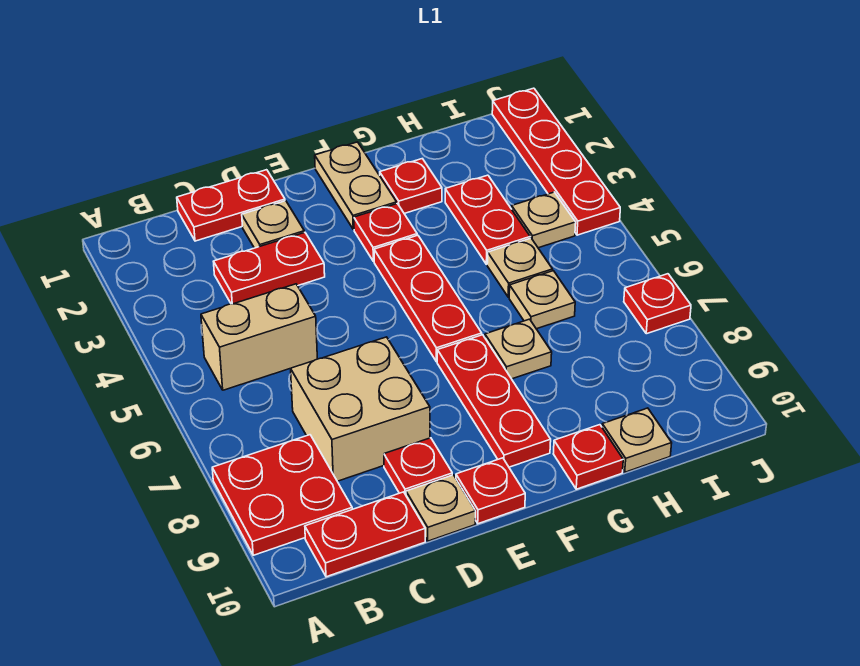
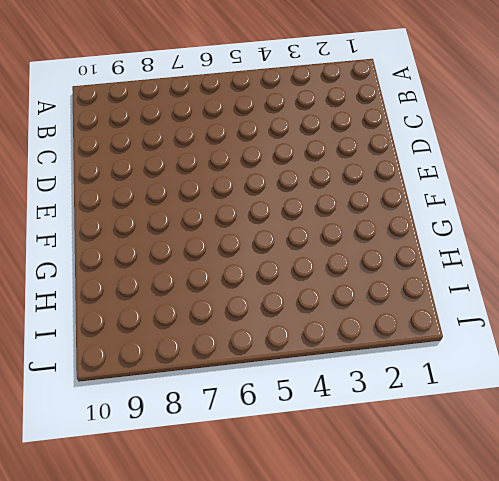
none -> red plate A8:B9 level 1
none -> tan brick B5:C5 level 1
none -> red plate B10:C10 level 1

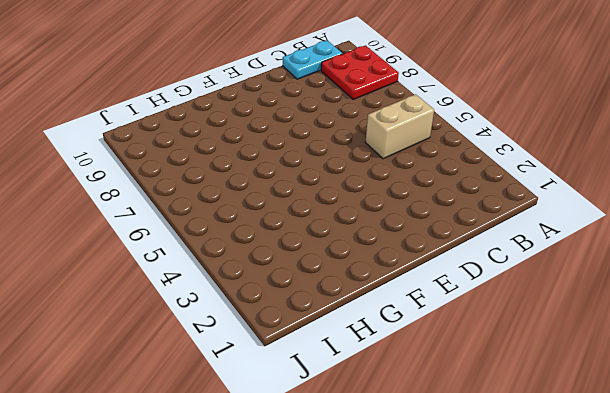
cyan plate B10:C10 level 1 -> red plate B10:C10 level 1
none -> red plate C1:D1 level 1
none -> red plate C3:D3 level 1
none -> tan brick C7:D8 level 1

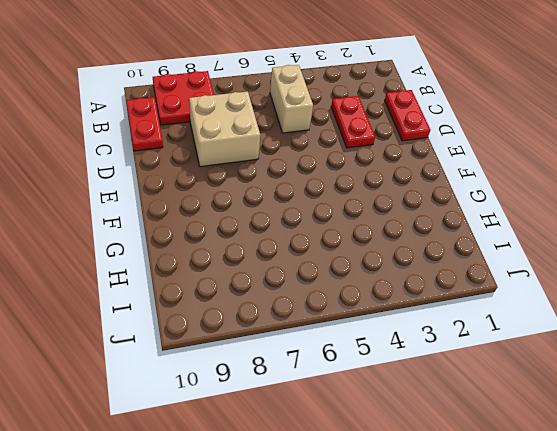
none -> tan plate D2 level 1
none -> red plate D9 level 1
none -> tan plate D10 level 1

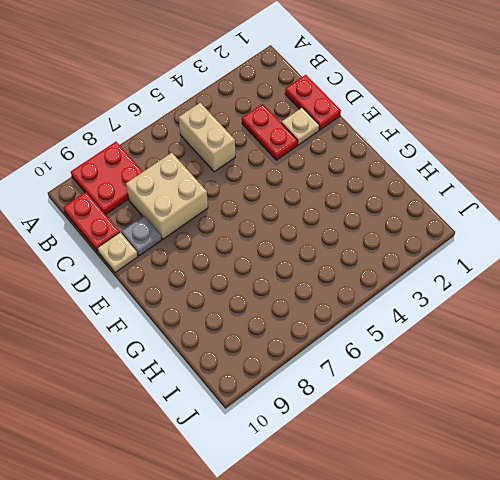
grey plate D9 level 1 -> red plate D9 level 1
none -> red plate E10 level 1
none -> tan plate F1:F2 level 1
none -> red plate F3 level 1

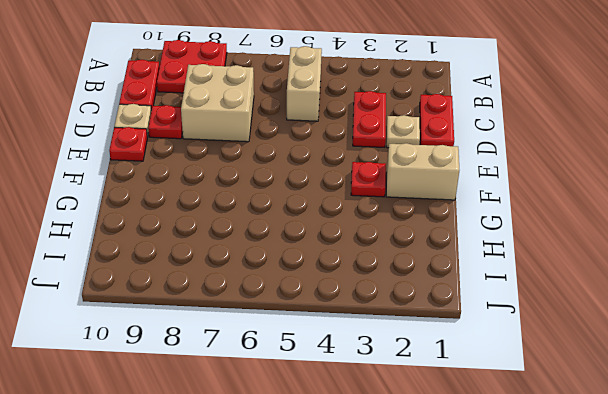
tan brick F1:F2 level 1 -> tan plate F1:F2 level 1
none -> red plate F4:F6 level 1
none -> red plate F7:F9 level 1
none -> red plate G2 level 1

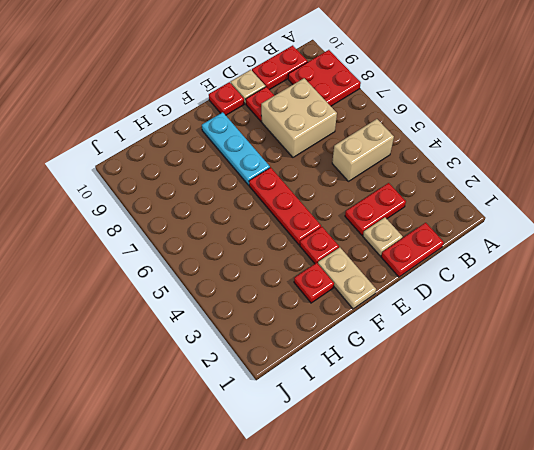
cyan plate F7:F9 level 1 -> red plate F7:F9 level 1
none -> tan plate G7 level 1
none -> red plate G10 level 1
none -> red plate H3:H4 level 1

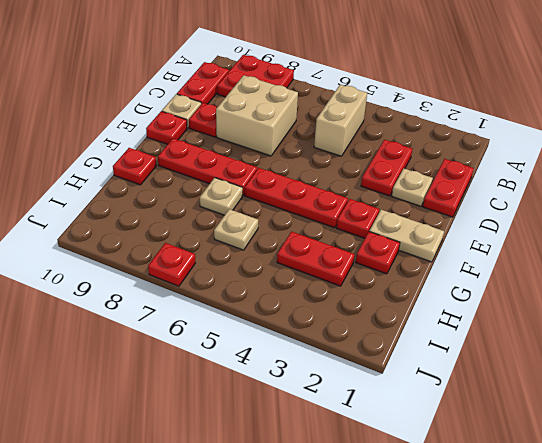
none -> tan plate H5 level 1
none -> tan plate H10 level 1
none -> tan plate I4 level 1

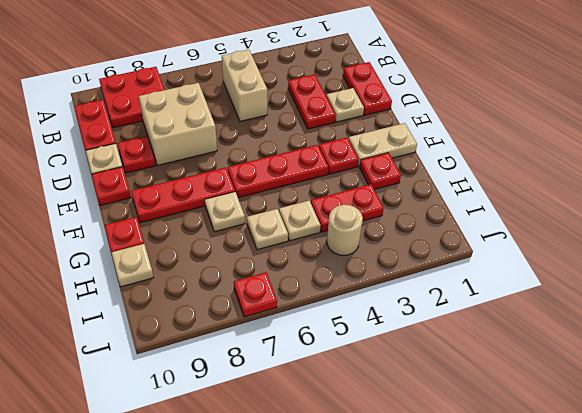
tan round brick I4 level 1 -> tan plate I4 level 1
none -> red plate J1:J4 level 1

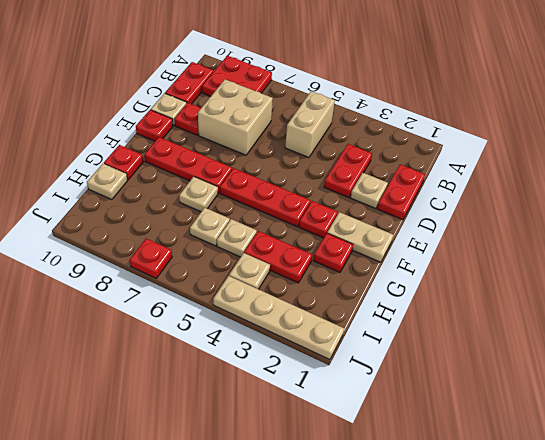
tan plate J1:J4 level 1 -> red plate J1:J4 level 1

